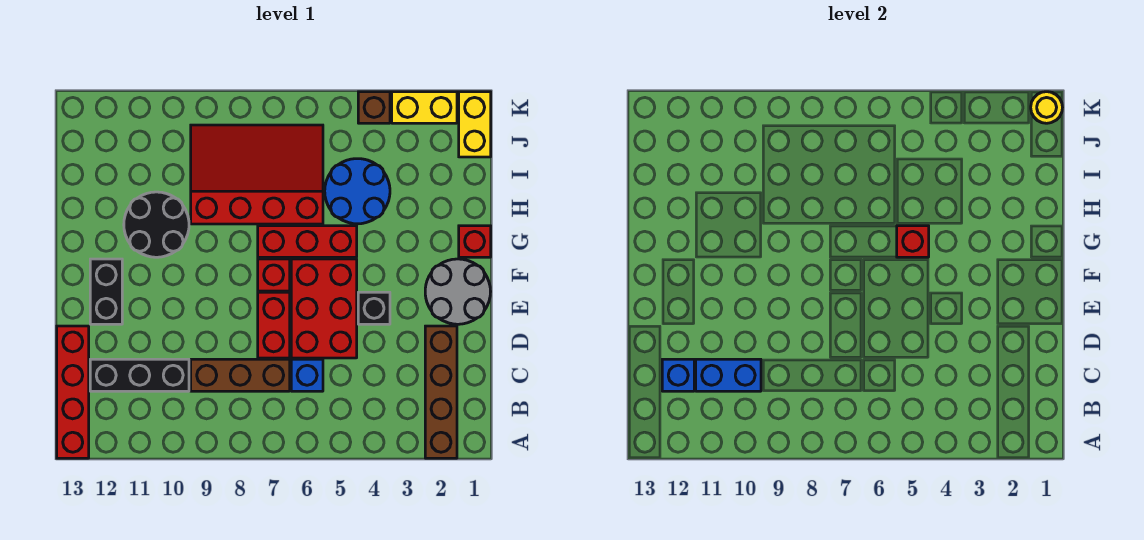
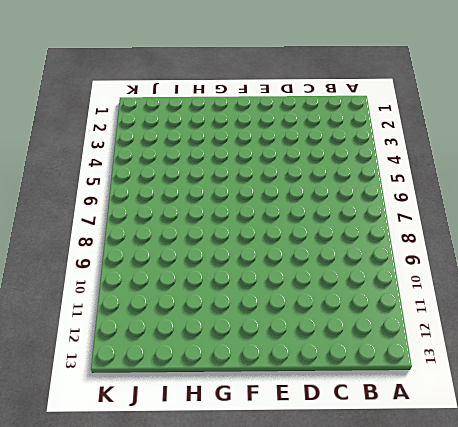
none -> brown brick A2:D2 level 1
none -> red brick A13:D13 level 1
none -> blue brick C6 level 1

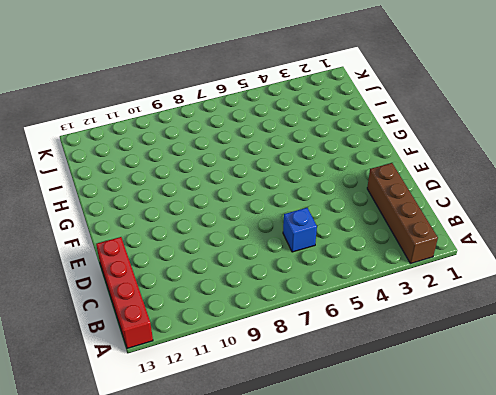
none -> brown brick C7:C9 level 1
none -> black brick C10:C12 level 1
none -> red brick D5:F6 level 1

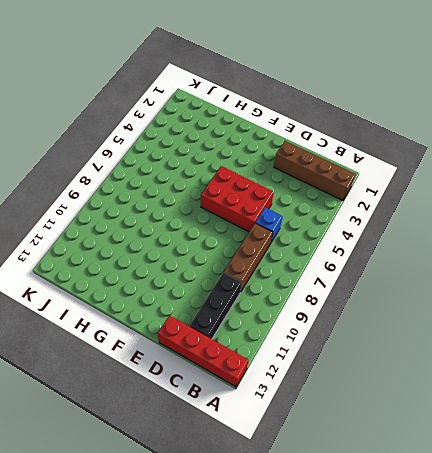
none -> red brick D7:E7 level 1
none -> grey round brick E1:F2 level 1
none -> black brick E4 level 1

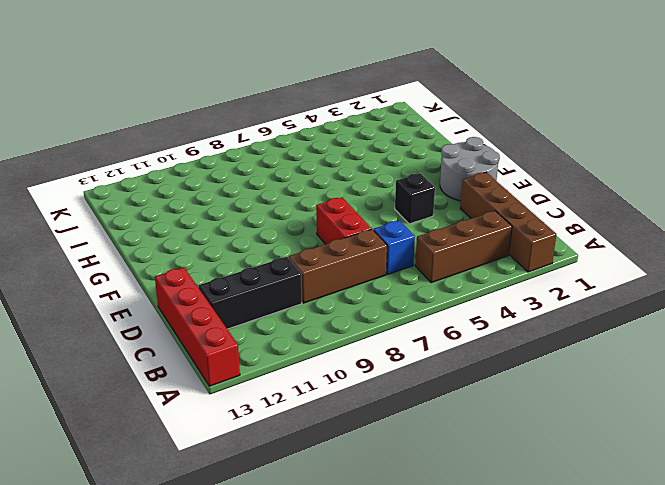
brown brick B3:B5 level 1 -> none
none -> red brick D5:F6 level 1
none -> black brick E12:F12 level 1
none -> red brick F7 level 1

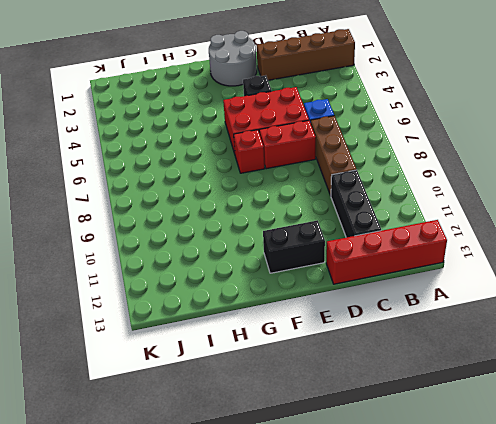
none -> red brick G1 level 1
none -> red brick G5:G7 level 1
none -> black round brick G10:H11 level 1

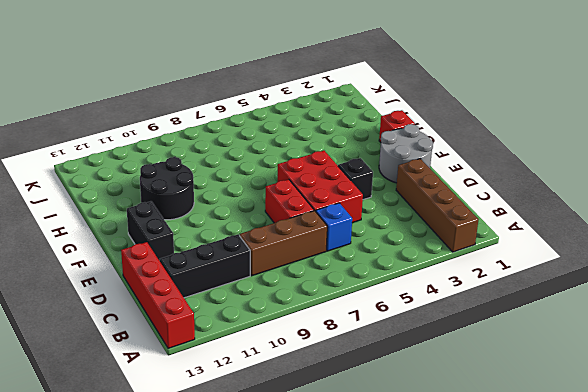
none -> red brick F7 level 1
none -> red brick G5:G7 level 1
none -> blue round brick H4:I5 level 1

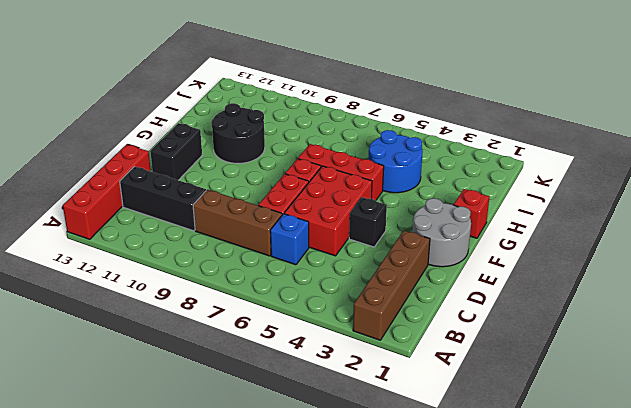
none -> red slope H6:J9 level 1 top H
none -> yellow brick J1:K1 level 1
none -> yellow brick K2:K3 level 1

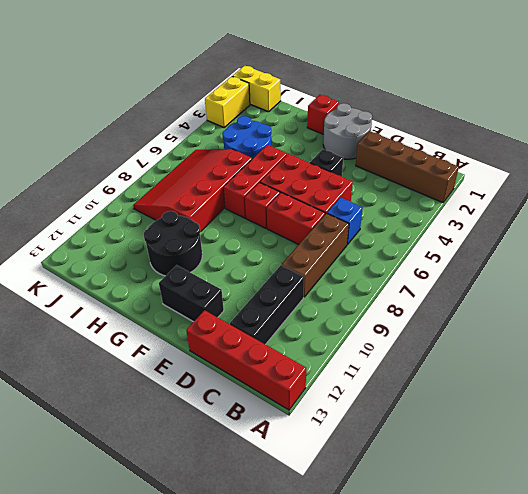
none -> brown brick K4 level 1
none -> blue brick C10:C11 level 2
none -> blue brick C12 level 2

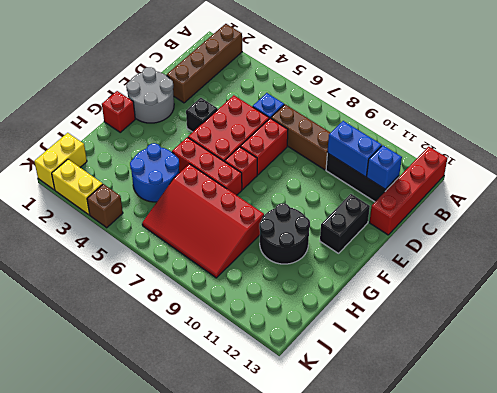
none -> red brick G5 level 2
none -> yellow round brick K1 level 2

